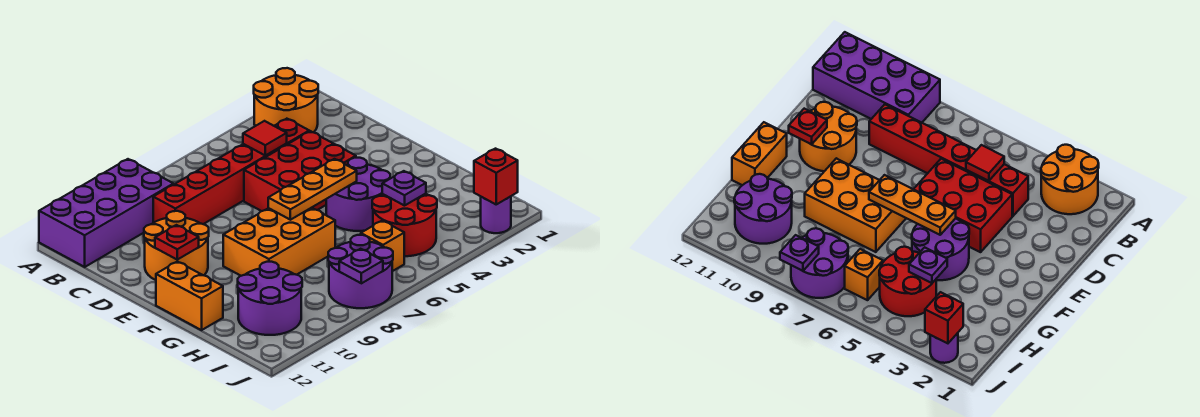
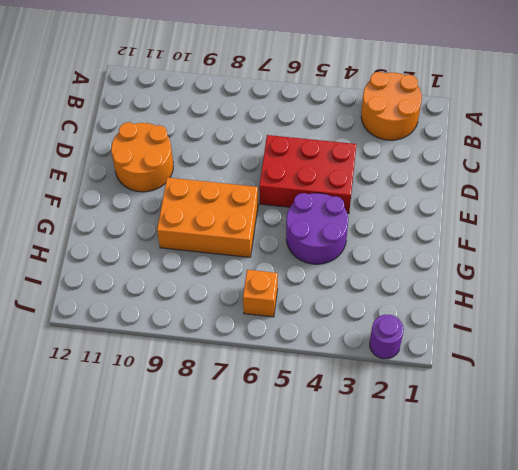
none -> purple brick A9:B12 level 1
none -> red brick C4:C9 level 1
none -> orange brick F12:G12 level 1

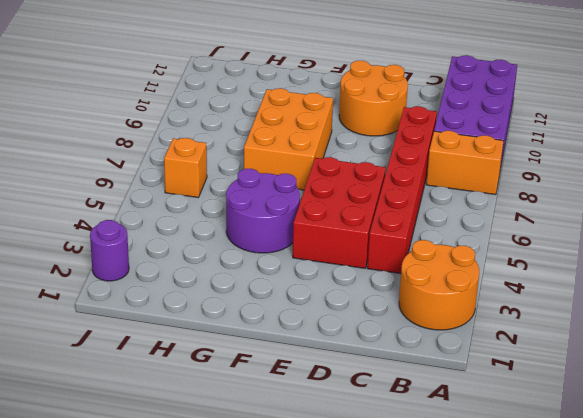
orange brick A8:B8 level 1 -> orange brick F12:G12 level 1
none -> red round brick H4:I5 level 1
none -> purple round brick H10:I11 level 1
none -> purple round brick I7:J8 level 1

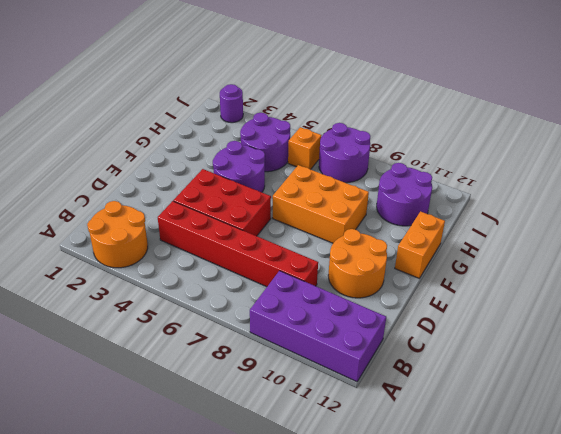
purple round brick H4:I5 level 1 -> red round brick H4:I5 level 1
none -> red tile C5 level 2
none -> red plate E11 level 2
none -> orange plate F5:F7 level 2

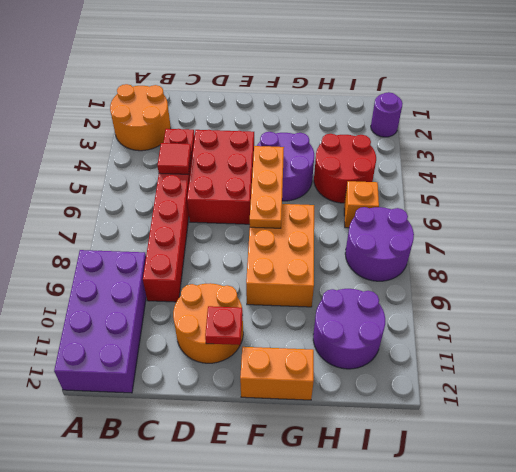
none -> purple plate H4 level 2
none -> red brick J2 level 2
none -> purple plate J8 level 2

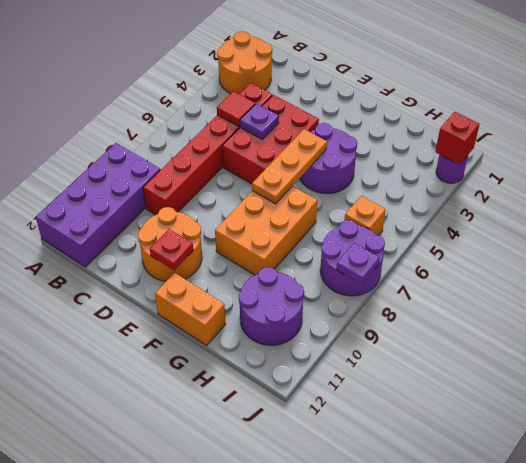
purple plate D5 level 2 -> purple plate H4 level 2
none -> red round brick H4:I5 level 1

